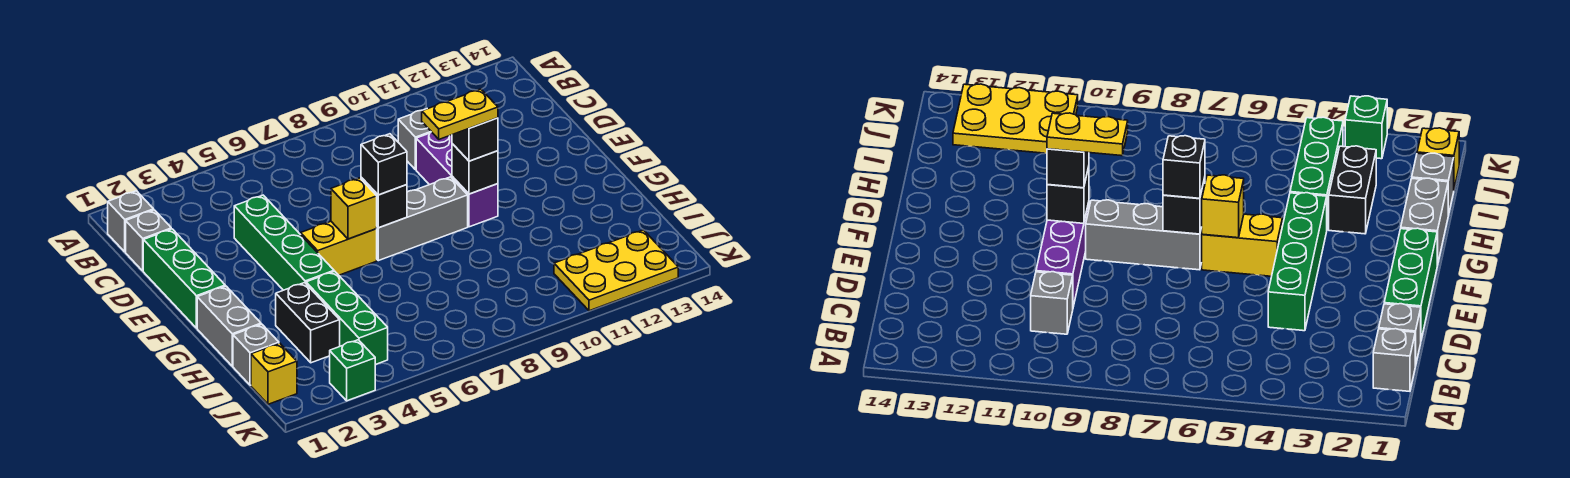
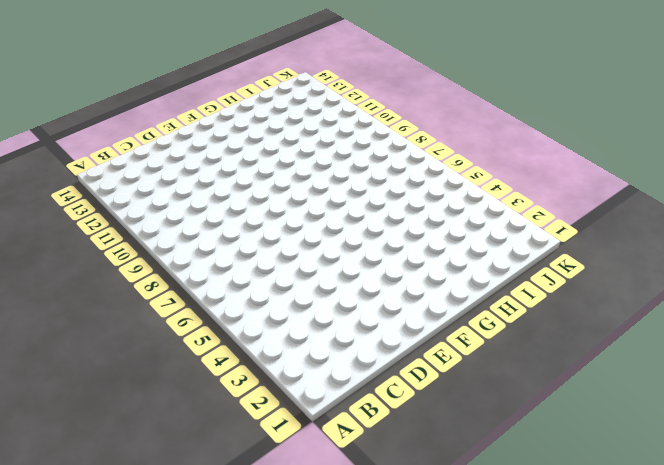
none -> grey brick B1 level 1
none -> grey brick C1 level 1
none -> grey brick C10 level 1

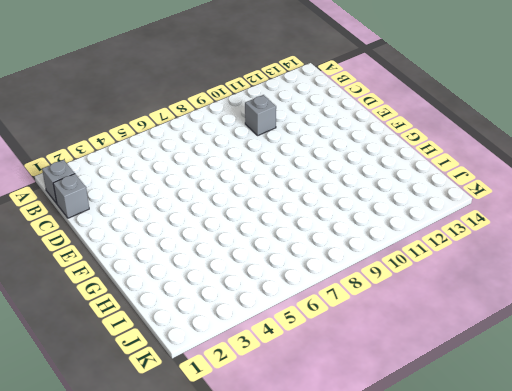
none -> green brick D1:F1 level 1
none -> green brick D4:G4 level 1
none -> purple brick D10:F10 level 1

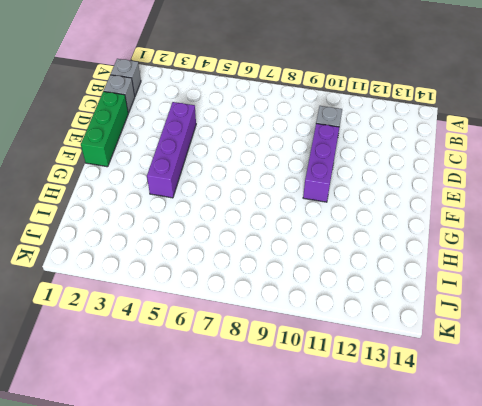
purple brick D4:G4 level 1 -> green brick D4:G4 level 1
none -> yellow brick F5:F6 level 1
none -> grey brick F7:F9 level 1
none -> grey brick G1:H1 level 1

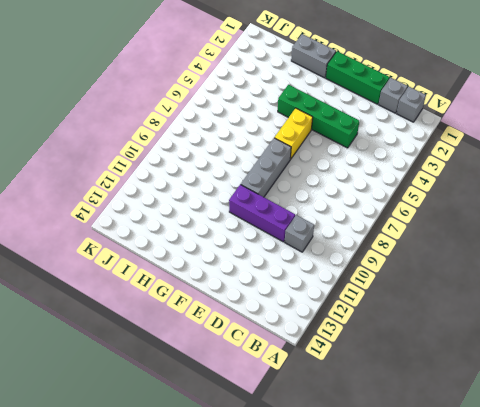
none -> black brick H3:I3 level 1
none -> green brick H4:J4 level 1
none -> grey brick I1 level 1

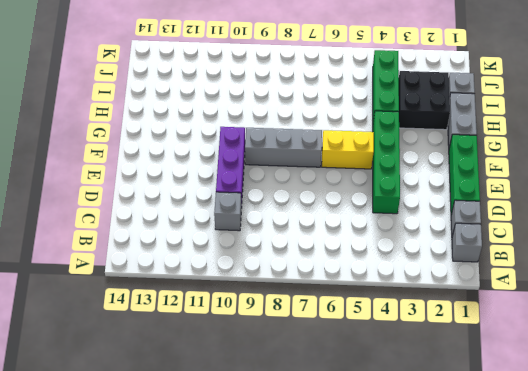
black brick H2:I3 level 1 -> black brick H3:I3 level 1
none -> yellow brick J1 level 1
none -> yellow plate J11:K13 level 1
none -> green brick K3 level 1

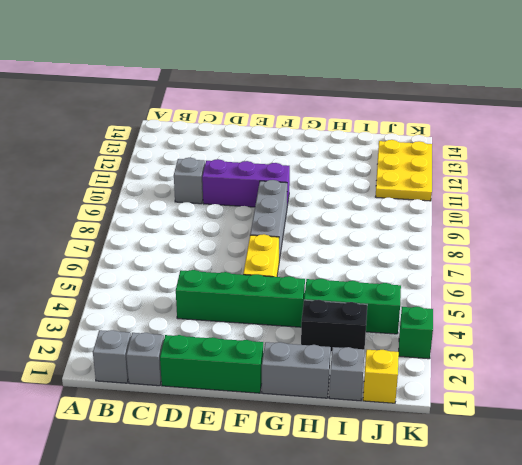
none -> yellow brick F6 level 2
none -> black brick F7 level 2
none -> black brick F10 level 2

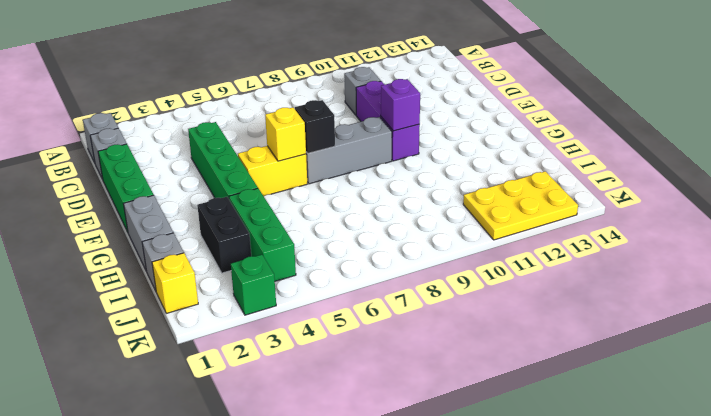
purple brick F10 level 2 -> black brick F10 level 2
none -> black brick F7 level 3
none -> black brick F10 level 3
none -> yellow plate F9:F10 level 4

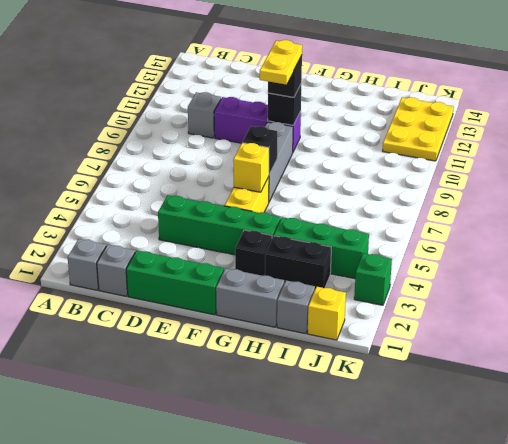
black brick G3 level 1 -> black brick F7 level 3

